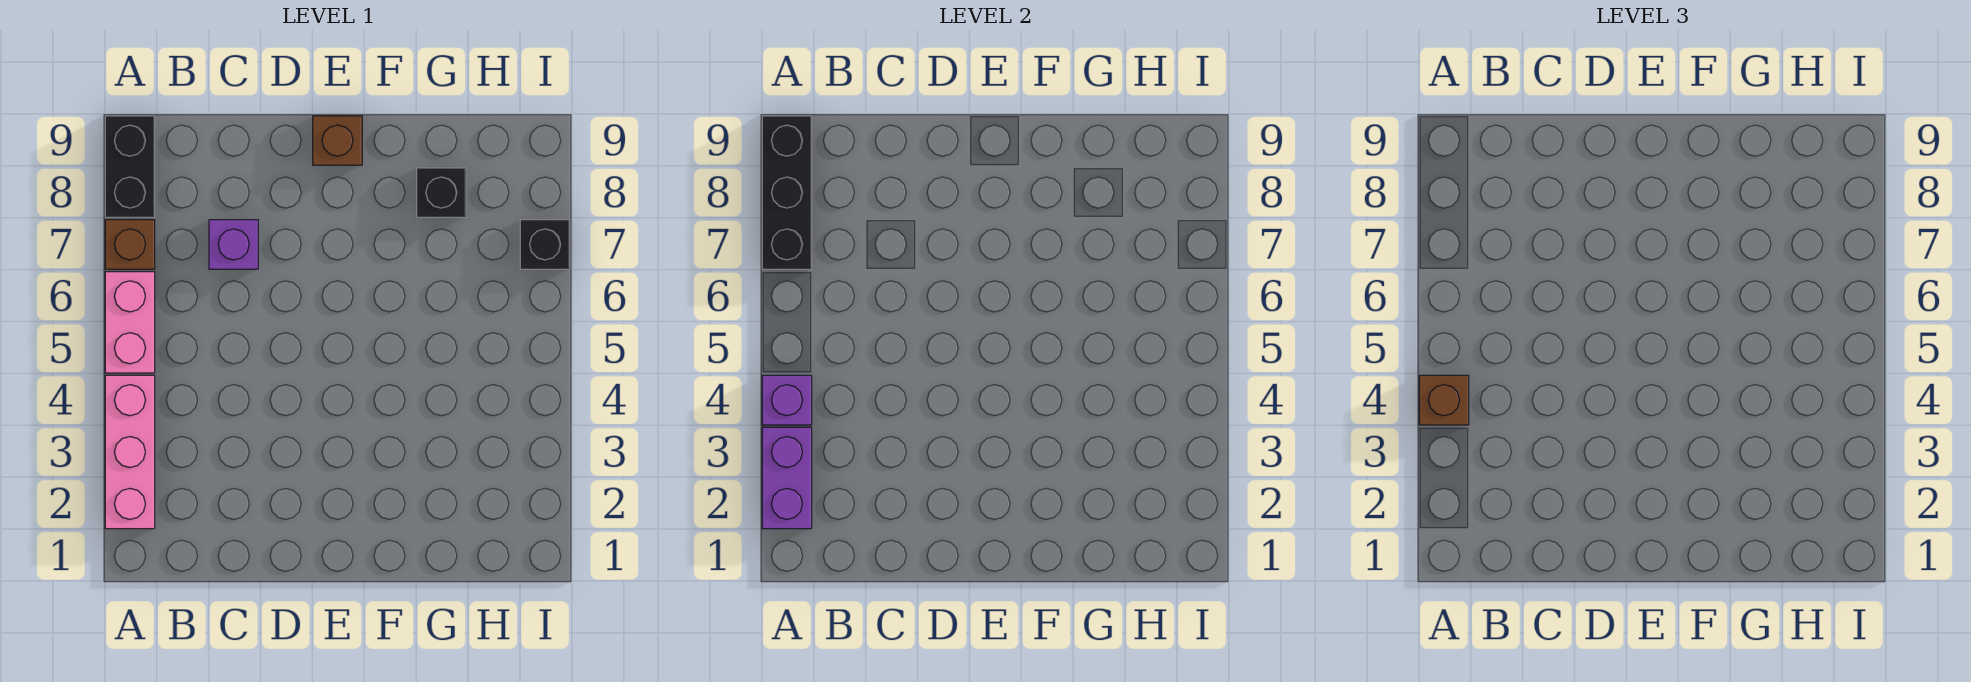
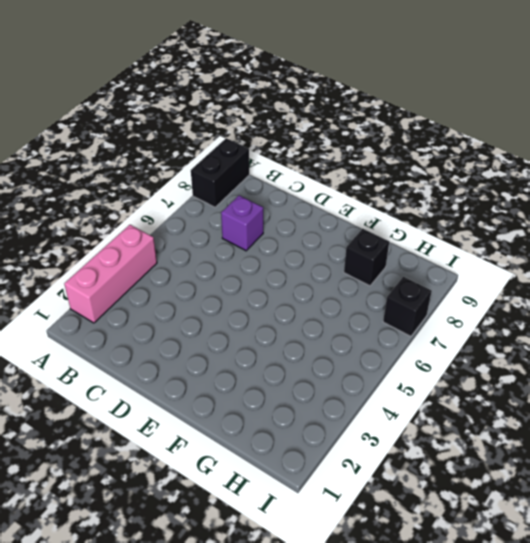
none -> pink brick A5:A6 level 1
none -> brown brick A7 level 1
none -> brown brick E9 level 1

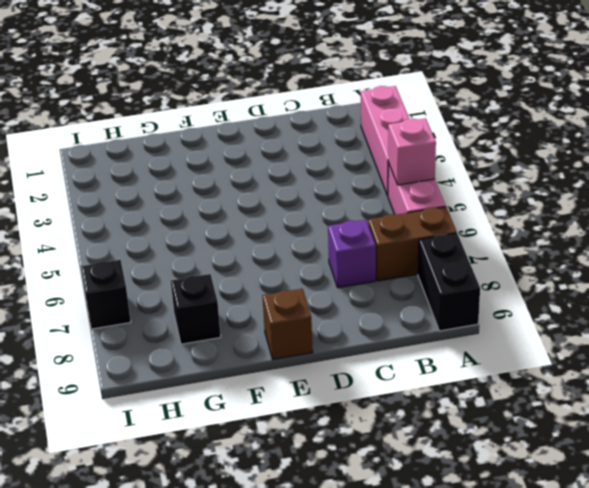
pink brick A5 level 2 -> none
brown brick A7:B7 level 1 -> brown brick A7 level 1
none -> purple brick A2:A3 level 2
none -> purple brick A4 level 2
none -> black brick A7:A9 level 2

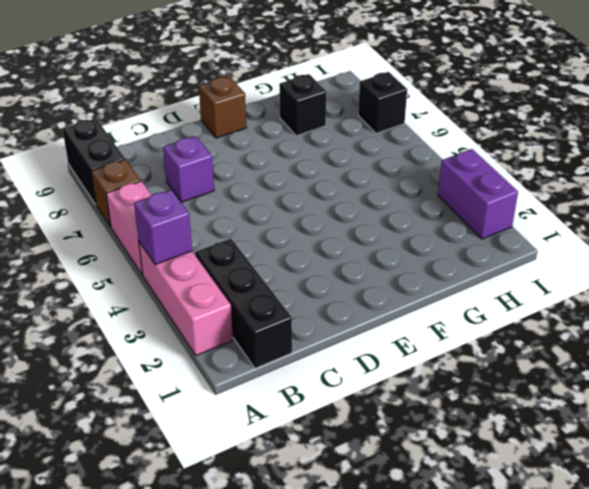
black brick B1:B3 level 1 -> black brick A7:A9 level 2
purple brick I2:I3 level 1 -> purple brick A2:A3 level 2
none -> brown brick A4 level 3

